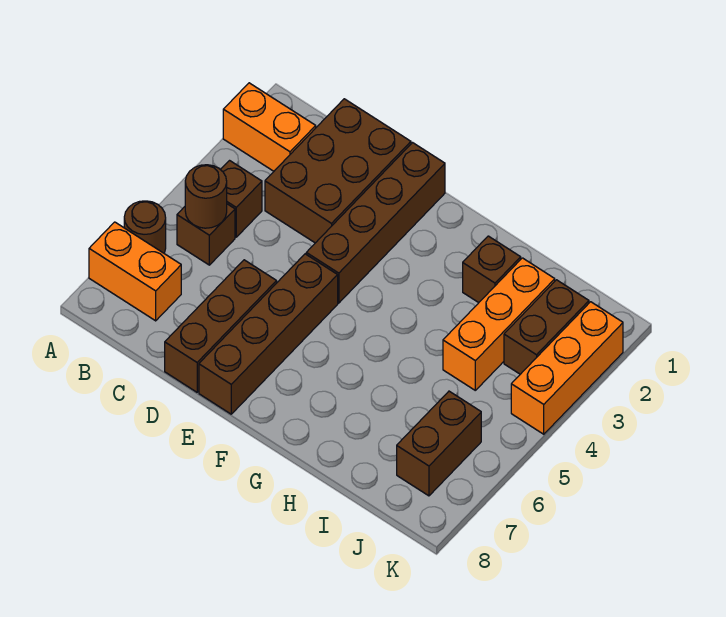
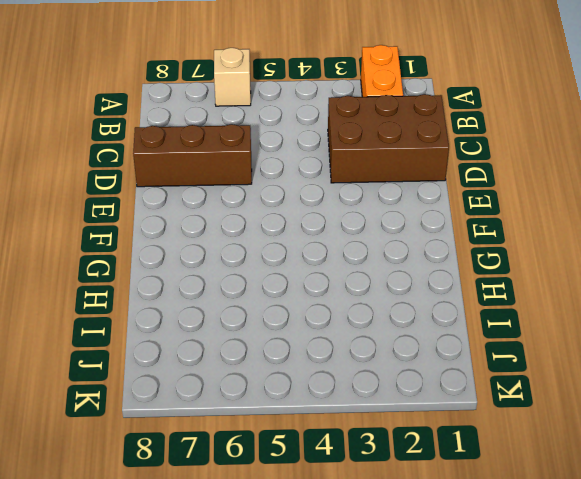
tan brick A6 level 1 -> brown round brick A6 level 1
none -> orange brick A7:B7 level 1
none -> brown brick B4 level 1
none -> brown brick B5 level 1

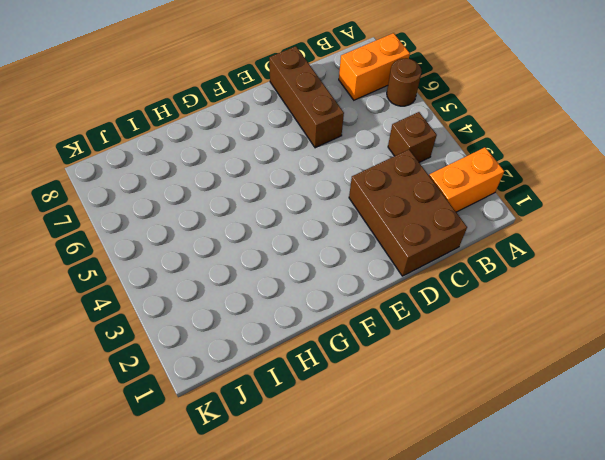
none -> brown brick B5 level 1
none -> brown brick E1:E4 level 1
none -> brown brick E5:E8 level 1

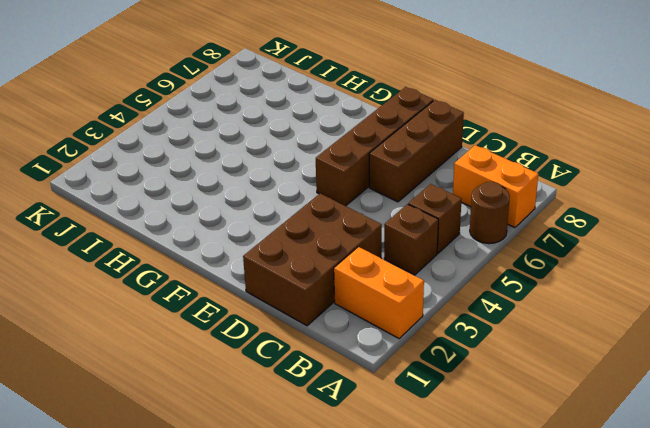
none -> brown brick E1:E4 level 1
none -> brown brick H2 level 1
none -> orange brick I2:I4 level 1

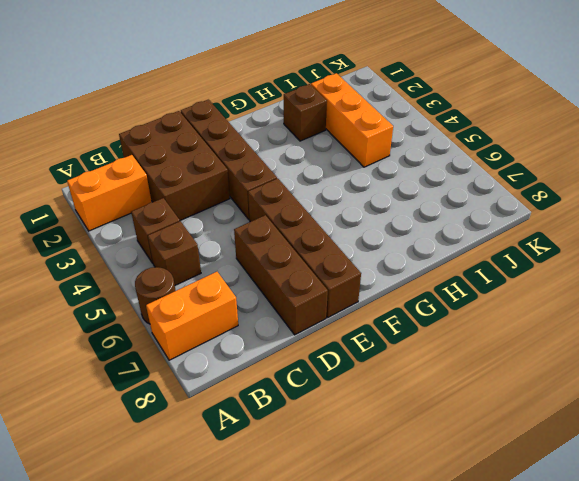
none -> brown brick J2:J3 level 1
none -> brown brick J6:J7 level 1
none -> orange brick K2:K4 level 1

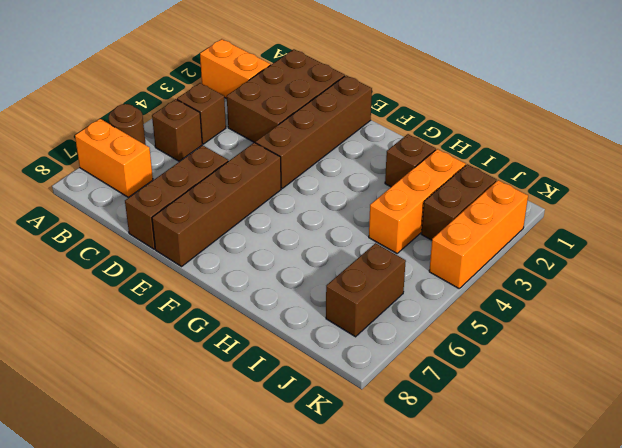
none -> brown round brick B5 level 2

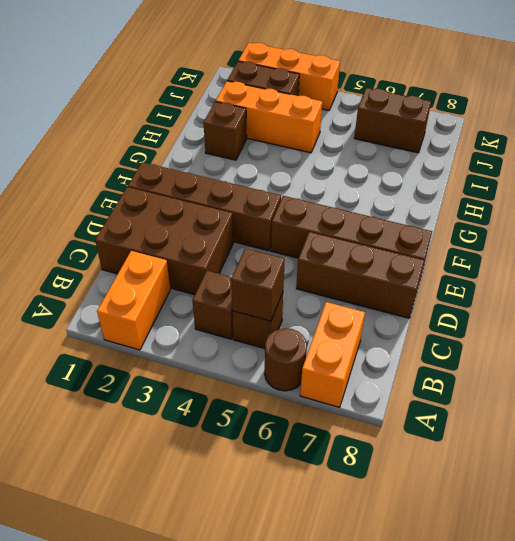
brown brick B5 level 2 -> brown round brick B5 level 2

